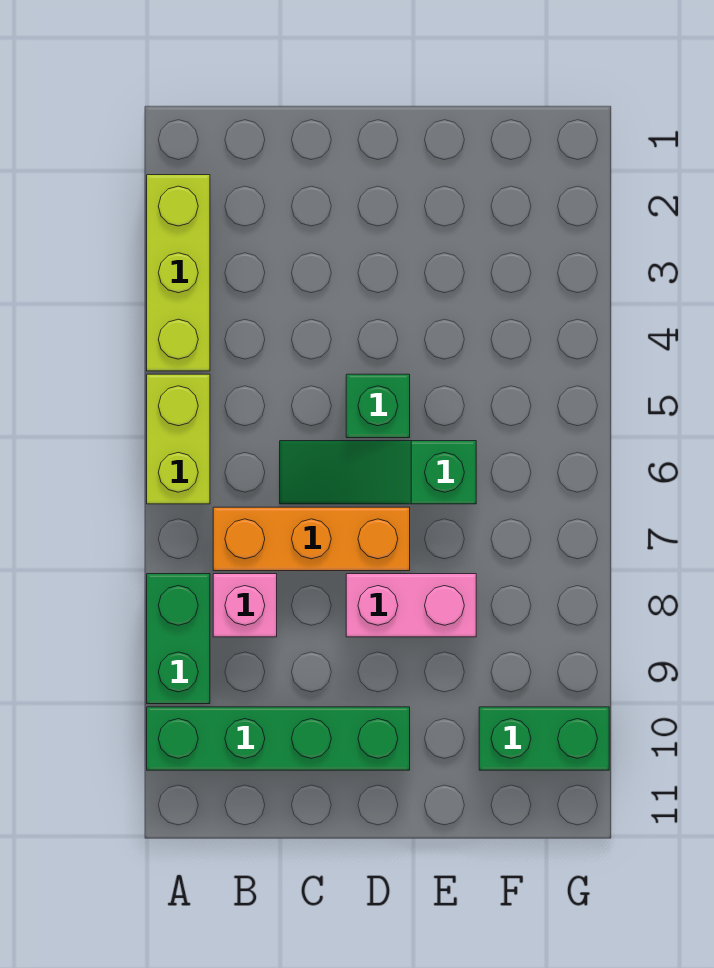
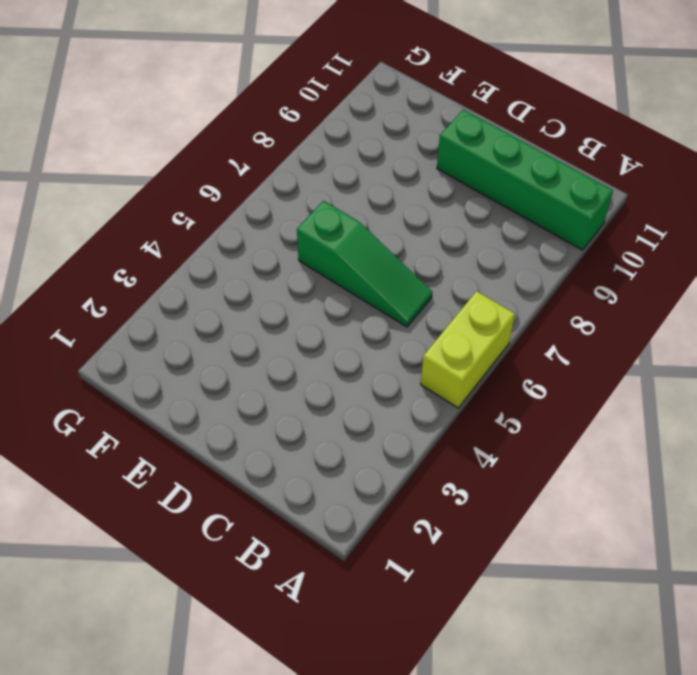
none -> lime brick A2:A4 level 1
none -> green brick A8:A9 level 1

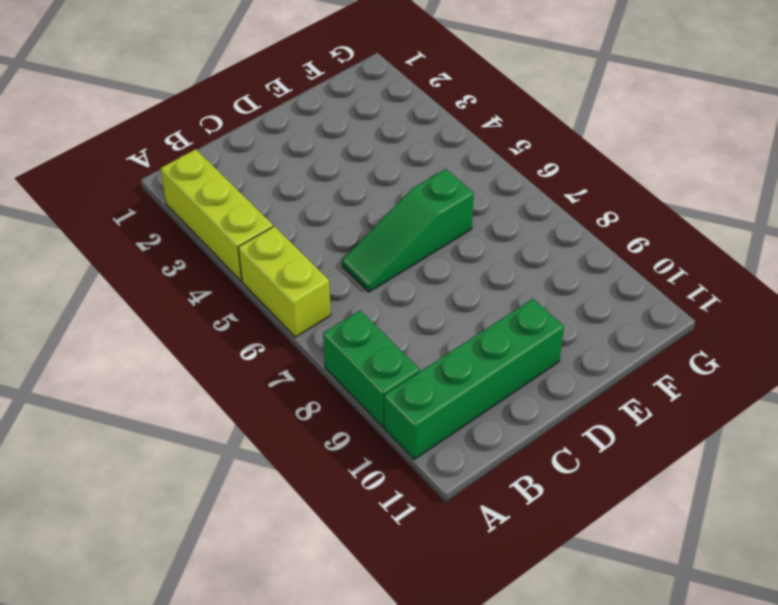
none -> orange brick B7:D7 level 1
none -> pink brick B8 level 1

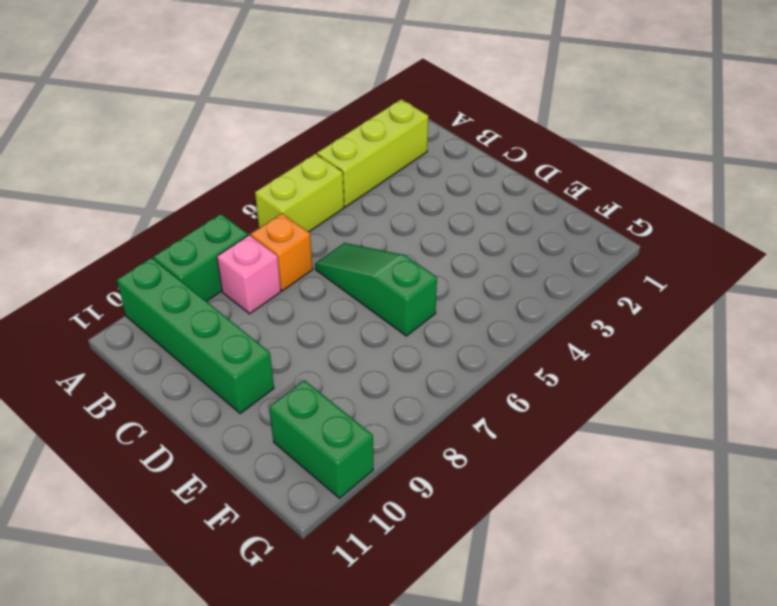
orange brick B7 level 1 -> orange brick B7:D7 level 1
none -> green brick D5 level 1
none -> pink brick D8:E8 level 1

